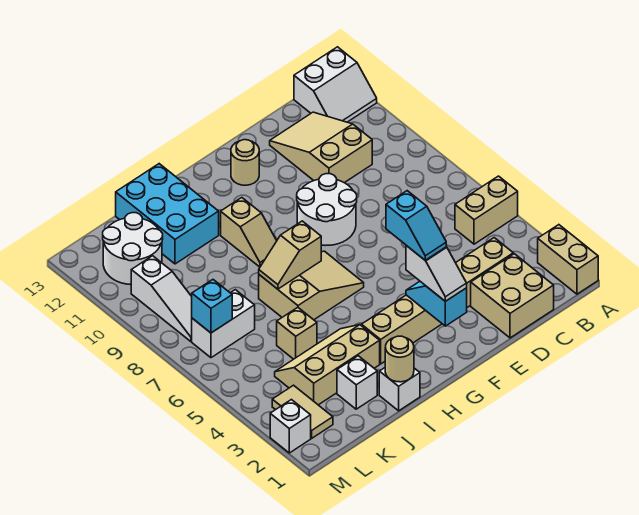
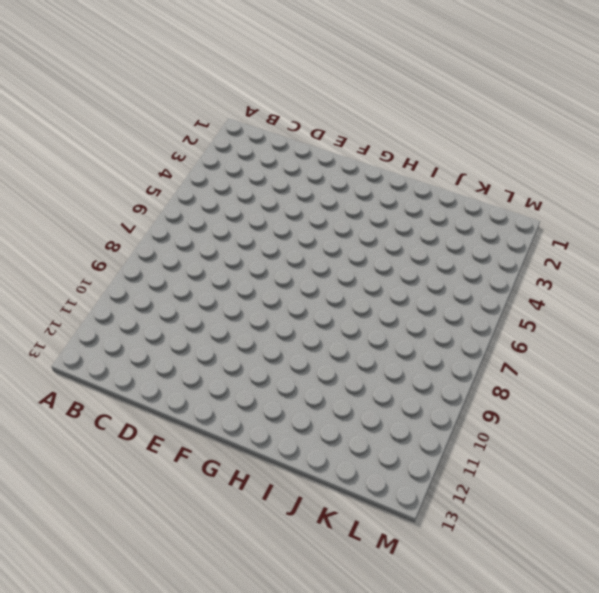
none -> tan brick A1:A2 level 1
none -> tan brick A5:B5 level 1
none -> white slope A12:B13 level 1 top 13

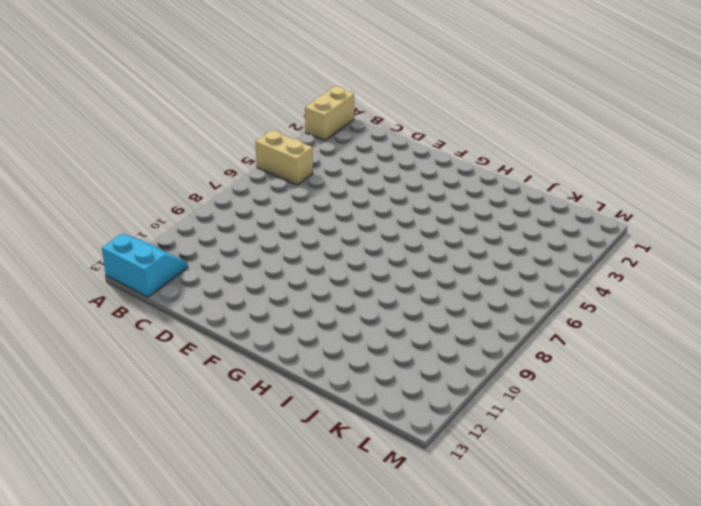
cyan slope A12:B13 level 1 top 13 -> white slope A12:B13 level 1 top 13
none -> tan brick C1:D2 level 1
none -> tan brick C3:H3 level 1
none -> tan slope C10:D12 level 1 top 10

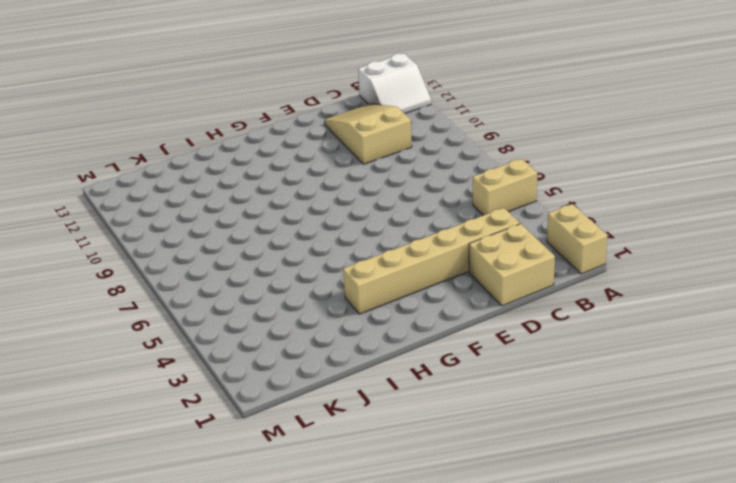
none -> white round brick E8:F9 level 1
none -> tan round brick F12 level 1
none -> tan slope G6:I7 level 1 top I

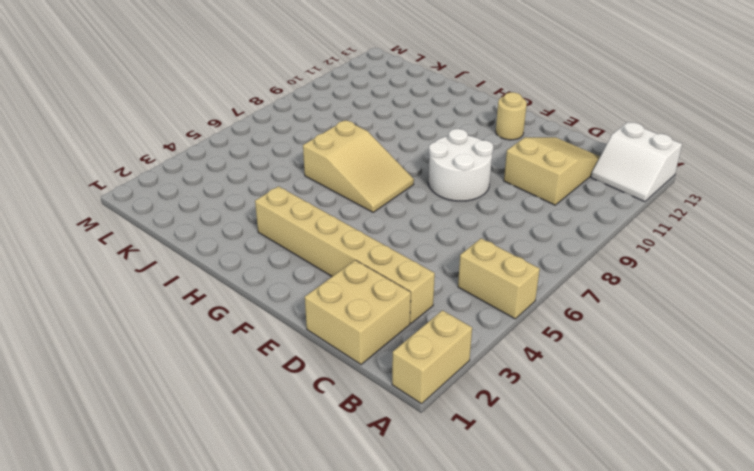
none -> tan slope H9:H10 level 1 top 10
none -> white brick I1 level 1
none -> tan slope I3:K4 level 1 top 3

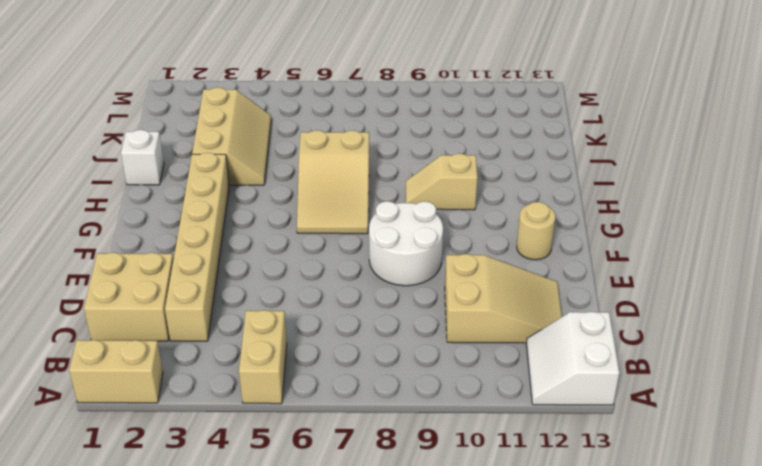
none -> cyan brick I11:J13 level 1
none -> white brick J2 level 1
none -> tan brick J5 level 1

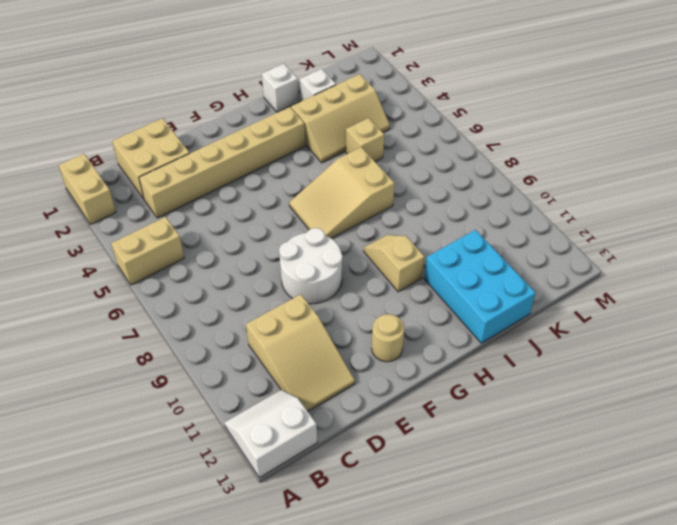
none -> white brick K7:L7 level 1
none -> white round brick K11:L12 level 1
none -> tan tile L2:L3 level 1

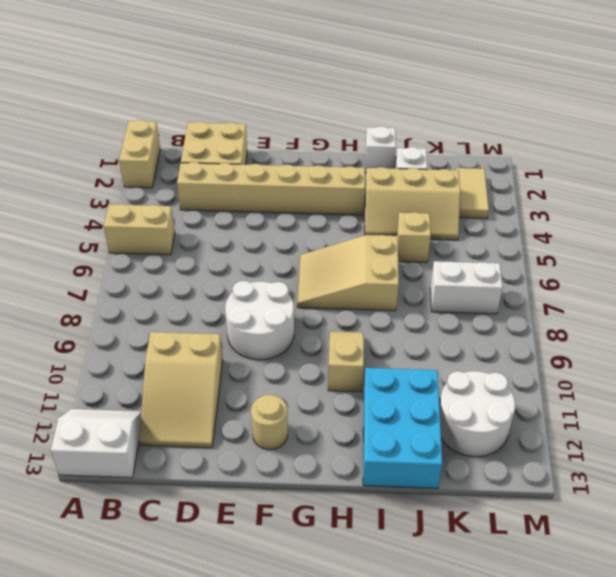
none -> white slope L8:L10 level 1 top 10
none -> white brick M2 level 1
none -> cyan slope F2:F3 level 2 top 2

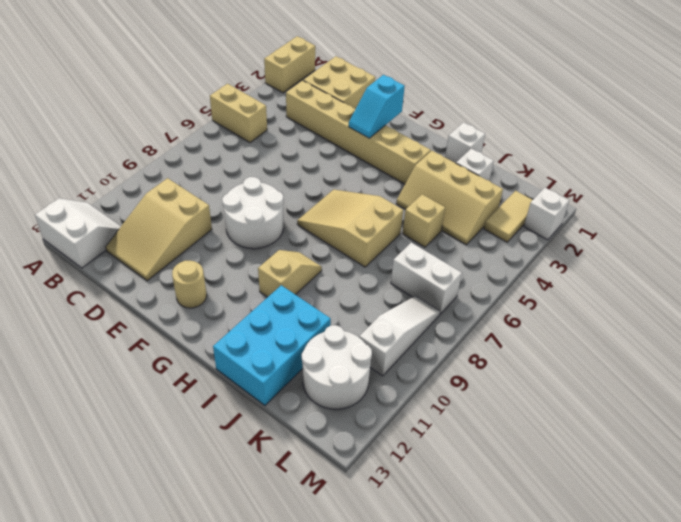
none -> tan slope H7:I7 level 2 top H
none -> tan round brick I1 level 2
none -> cyan brick L7 level 2

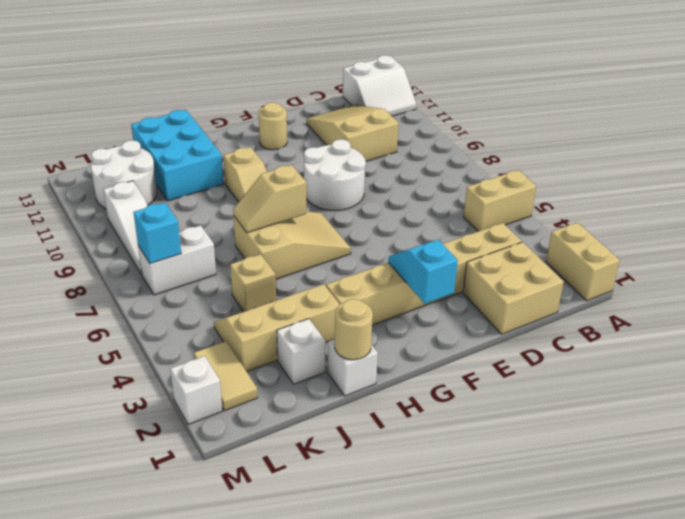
none -> white slope F2:F3 level 3 top 3
none -> cyan slope F3:F4 level 4 top 4

